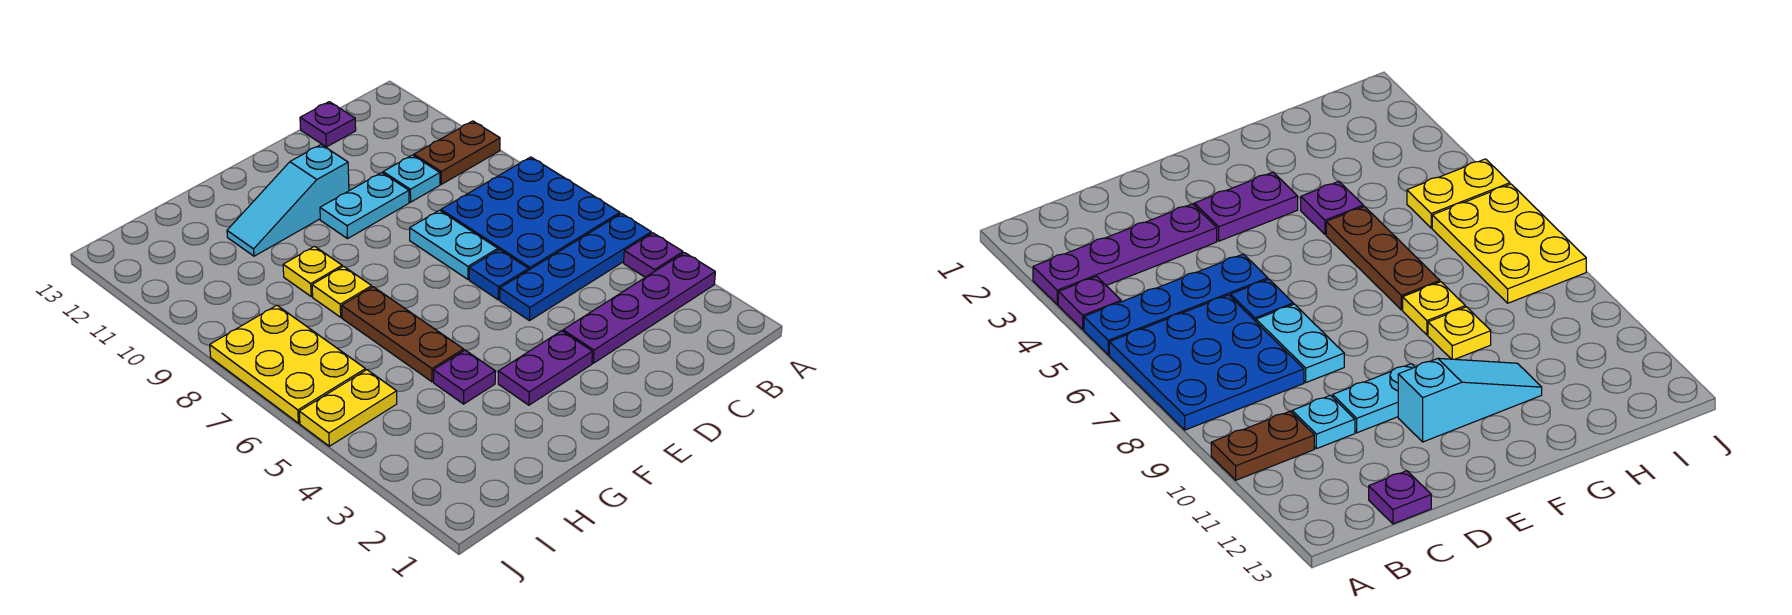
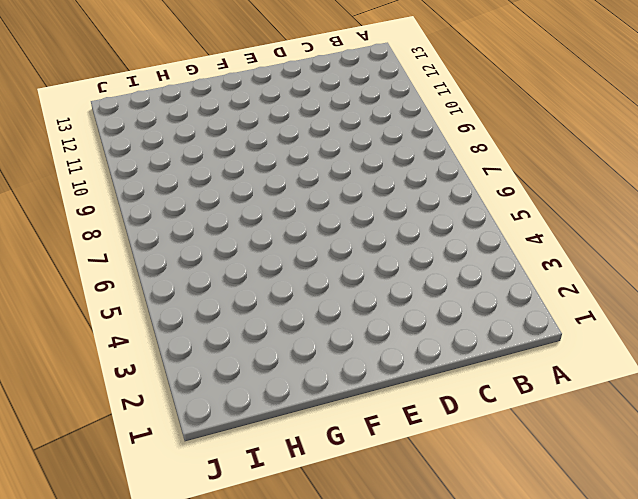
none -> purple plate A3:D3 level 1
none -> purple plate A4 level 1
none -> blue plate A5:D5 level 1

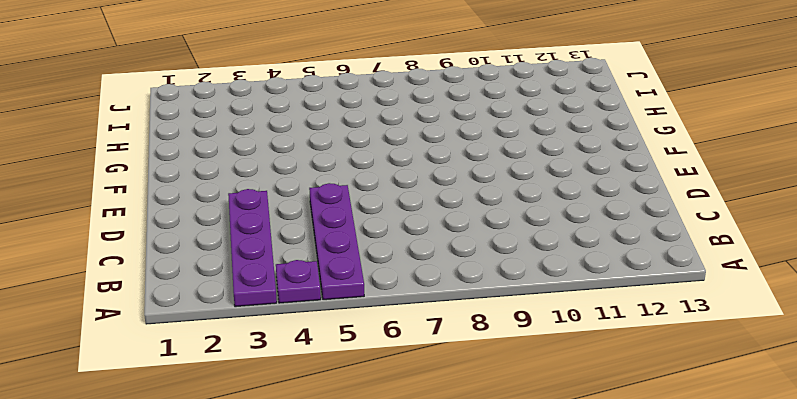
purple plate A5:D5 level 1 -> blue plate A5:D5 level 1
none -> blue plate A6:C8 level 1
none -> brown plate A10:B10 level 1
none -> cyan plate C10 level 1

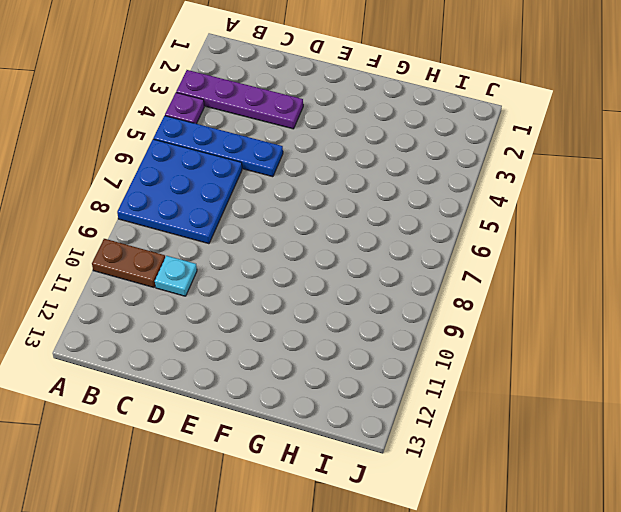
none -> purple plate C13 level 1
none -> blue plate D6 level 1
none -> cyan plate D7:D8 level 1

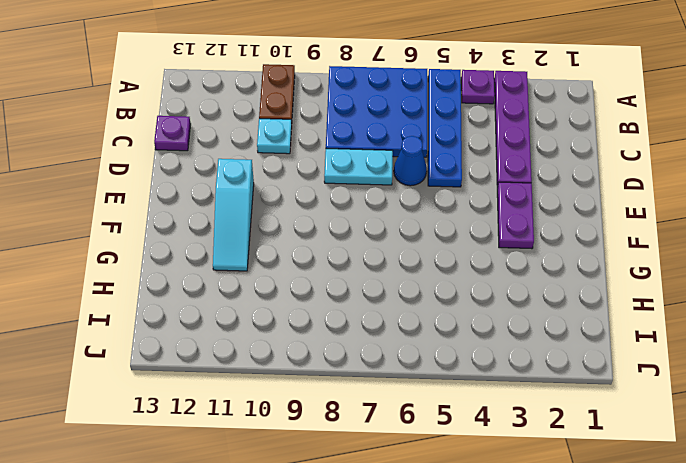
blue cone D6 level 1 -> blue plate D6 level 1
none -> cyan plate D10:E10 level 1
none -> purple plate G4 level 1
none -> brown plate G5:G7 level 1

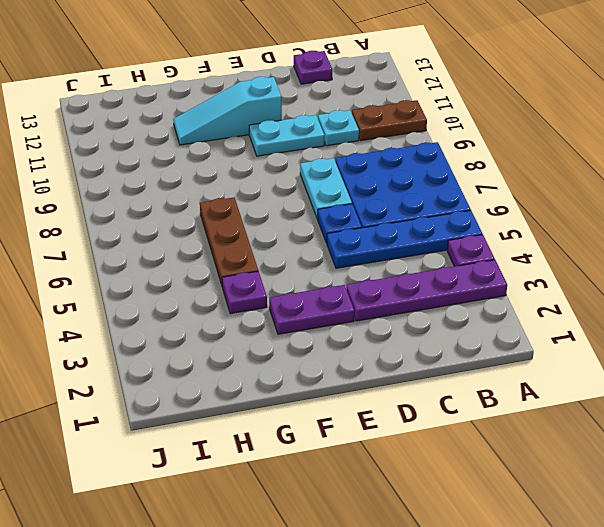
none -> yellow plate G8 level 1
none -> yellow plate G9 level 1
none -> yellow plate I5:J5 level 1

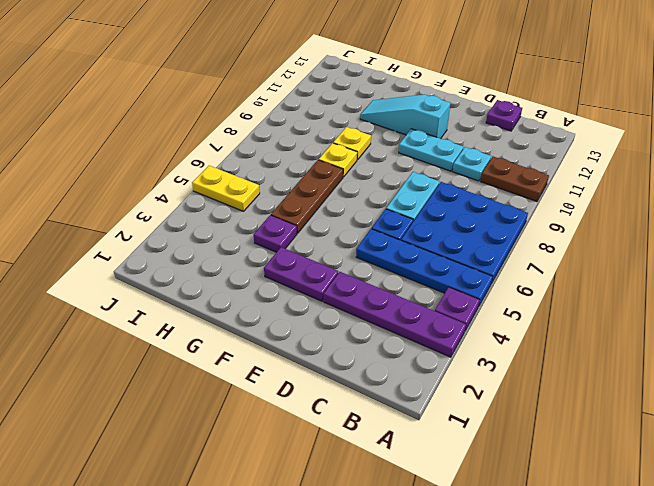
none -> yellow plate I6:J8 level 1

